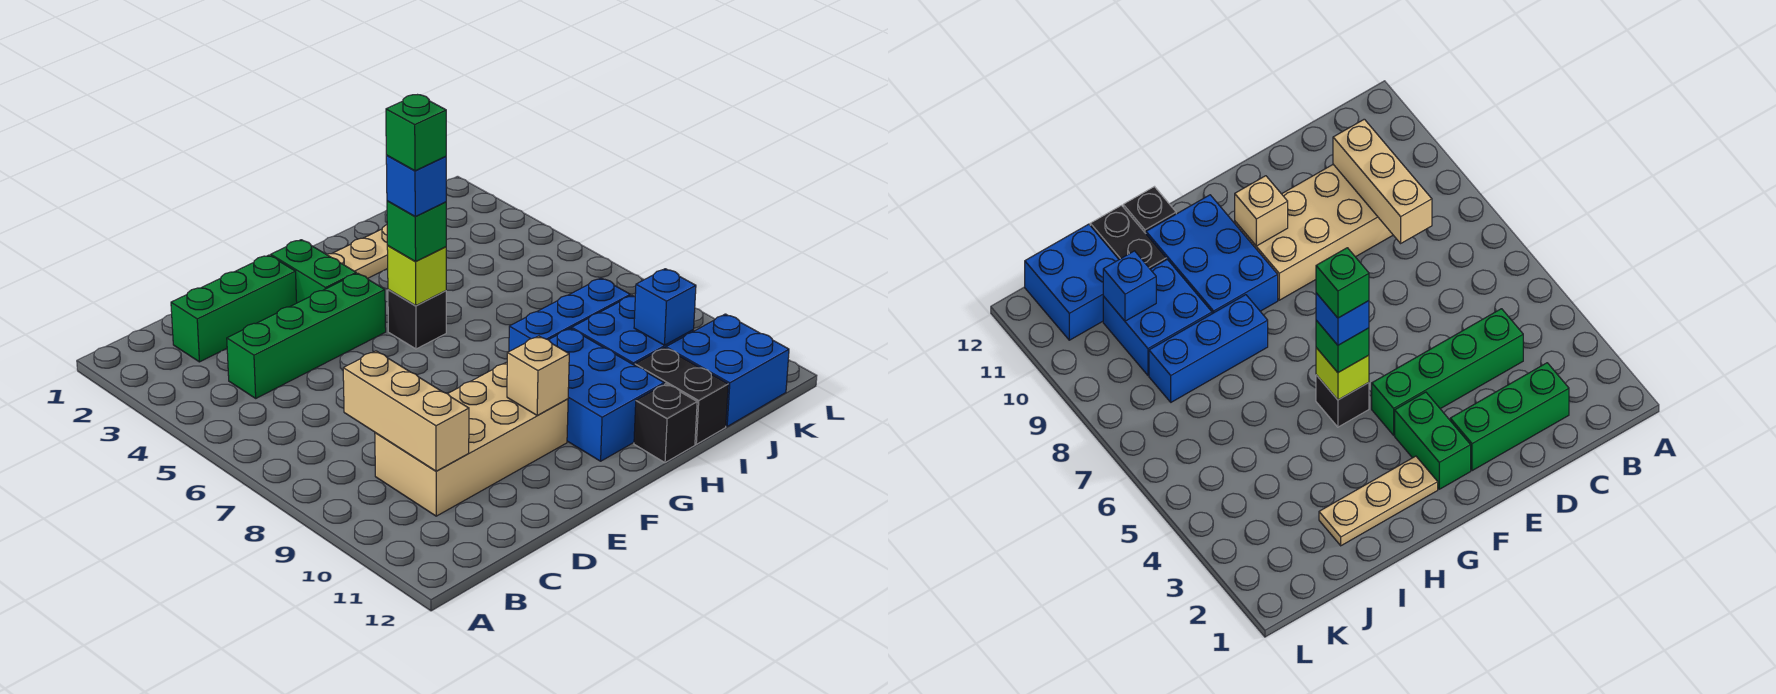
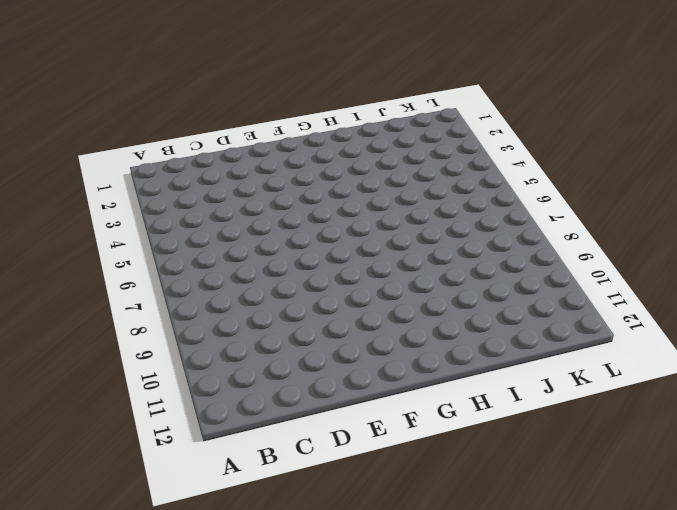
none -> green brick C2:E2 level 1
none -> green brick C4:F4 level 1
none -> tan brick C9:F10 level 1

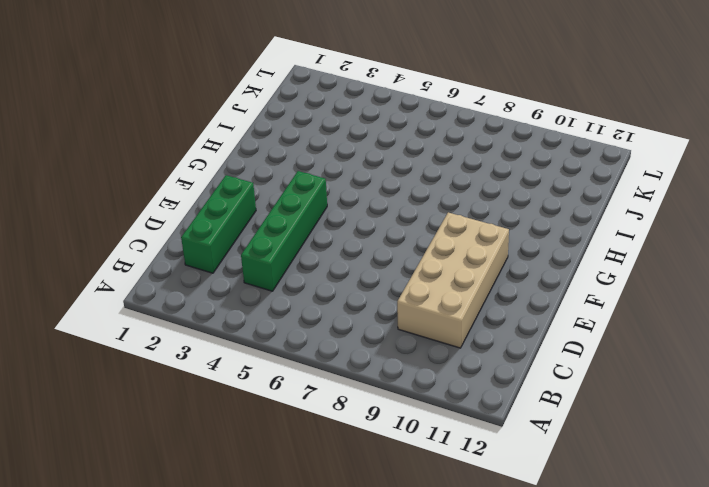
none -> green brick F2:F3 level 1
none -> tan plate G2:I2 level 1
none -> black brick G5 level 1

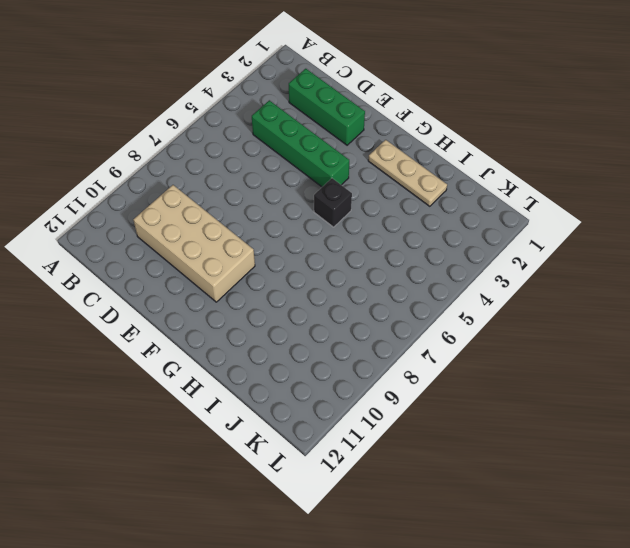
none -> green brick F2:F3 level 1
none -> blue brick G9:H11 level 1
none -> blue brick H8:J8 level 1

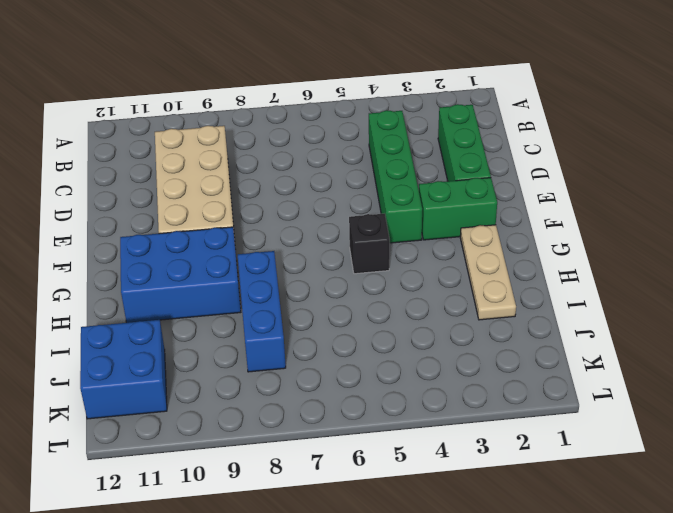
none -> black brick H12 level 1
none -> blue brick I9:J10 level 1
none -> black brick I11:I12 level 1

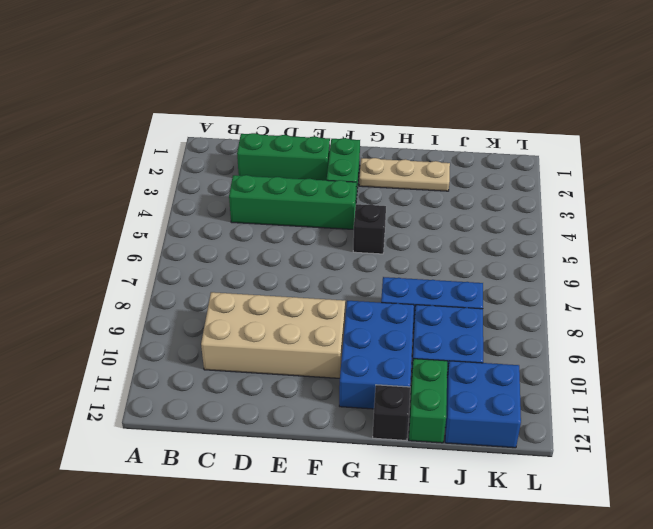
green brick I11:I12 level 1 -> black brick I11:I12 level 1
none -> tan brick C8:C10 level 2
none -> tan brick F10 level 2
none -> lime brick G5 level 2

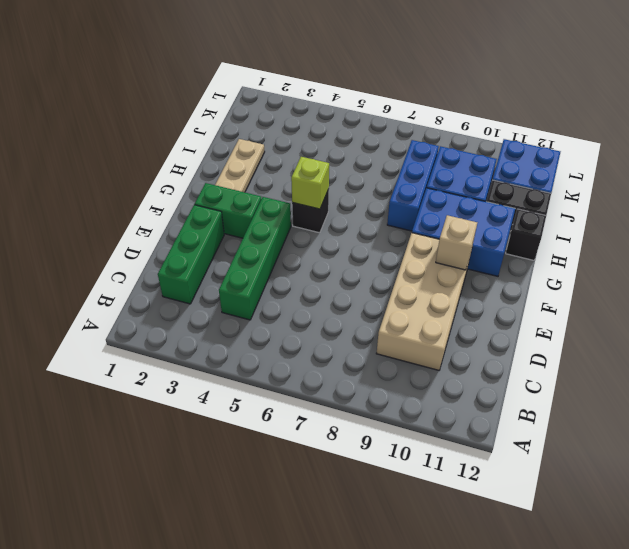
none -> tan brick C8:C10 level 2
none -> blue brick J10 level 2
none -> green brick G5 level 3

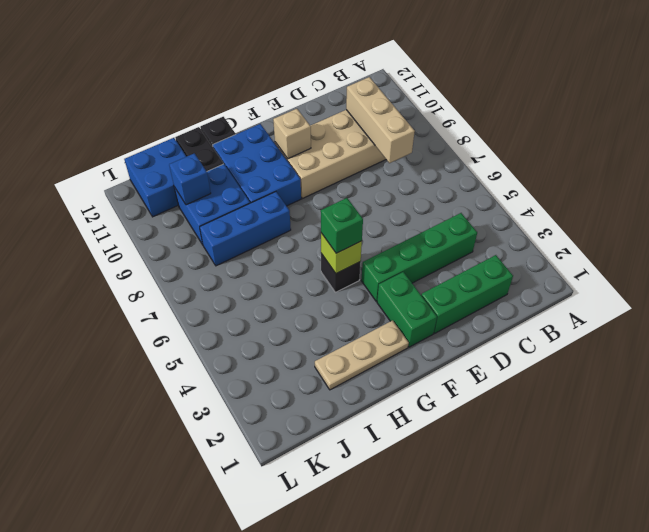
none -> blue brick G5 level 4
none -> green brick G5 level 5

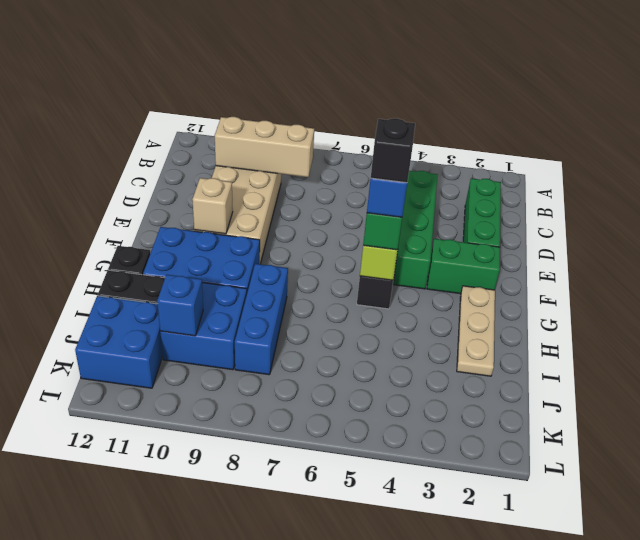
black brick G5 level 5 -> green brick G5 level 5

